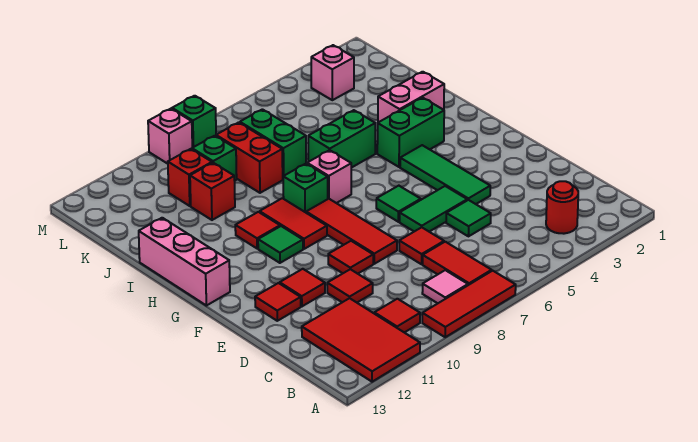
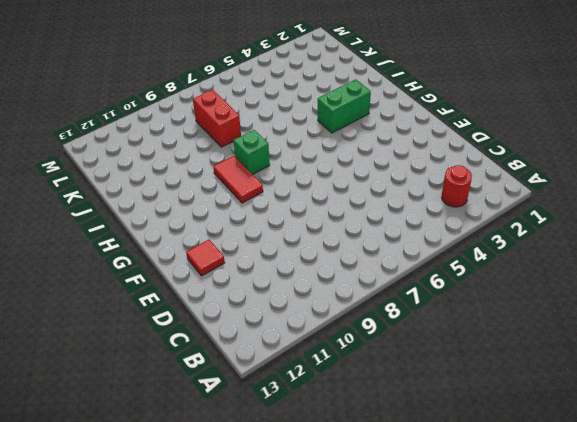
none -> red tile A7:A9 level 1
none -> red tile A11:C12 level 1
none -> red tile B7:C7 level 1
none -> pink tile B8 level 1

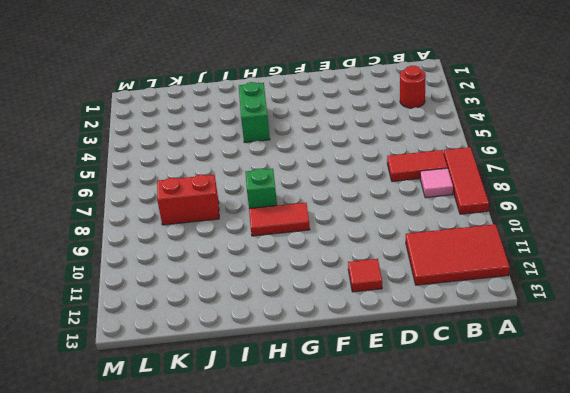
none -> red tile B10 level 1
none -> green tile D5 level 1
none -> red tile D7 level 1
none -> red tile D10 level 1

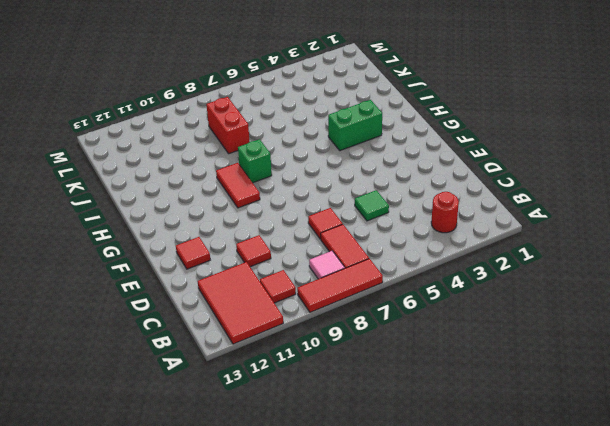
none -> green tile E4:G4 level 1
none -> green tile E5:E6 level 1
none -> red tile E8:G8 level 1
none -> red tile E9 level 1

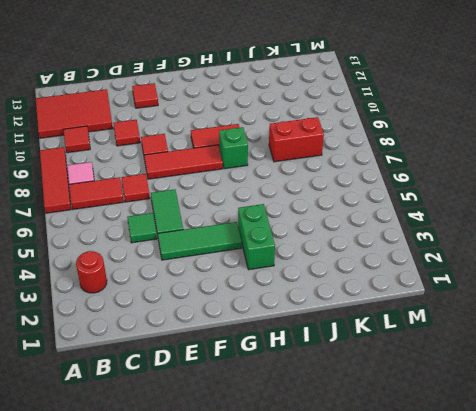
none -> red tile E11 level 1
none -> green tile F6 level 1
none -> green tile G10 level 1
none -> pink brick G13:I13 level 1

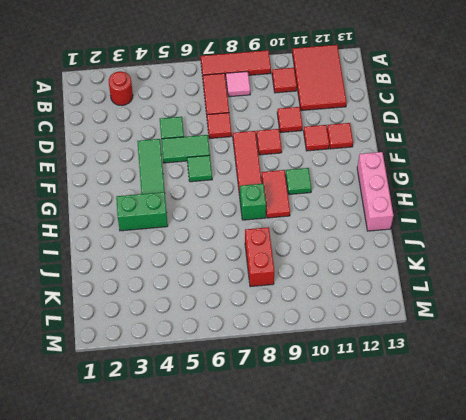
none -> pink brick H7 level 1
none -> red tile H10 level 1
none -> pink brick I2:I3 level 1
none -> green brick I5:I6 level 1

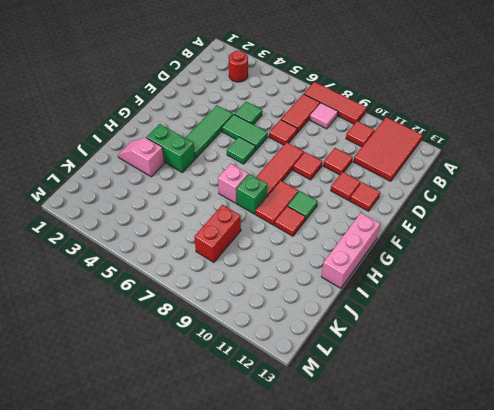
pink slope I2:I3 level 1 top 3 -> pink brick I2:I3 level 1
none -> green brick I5:I6 level 1
none -> green brick J7:K7 level 1
none -> red brick J10 level 1
none -> green brick K9 level 1

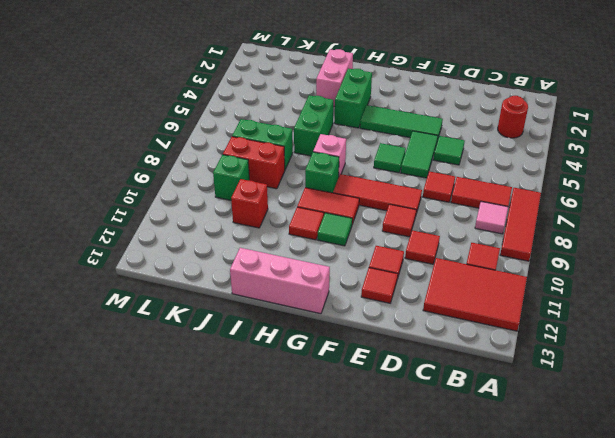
none -> red brick K10 level 1
none -> pink brick L3 level 1
none -> green brick M8 level 1
none -> pink brick M9 level 1

